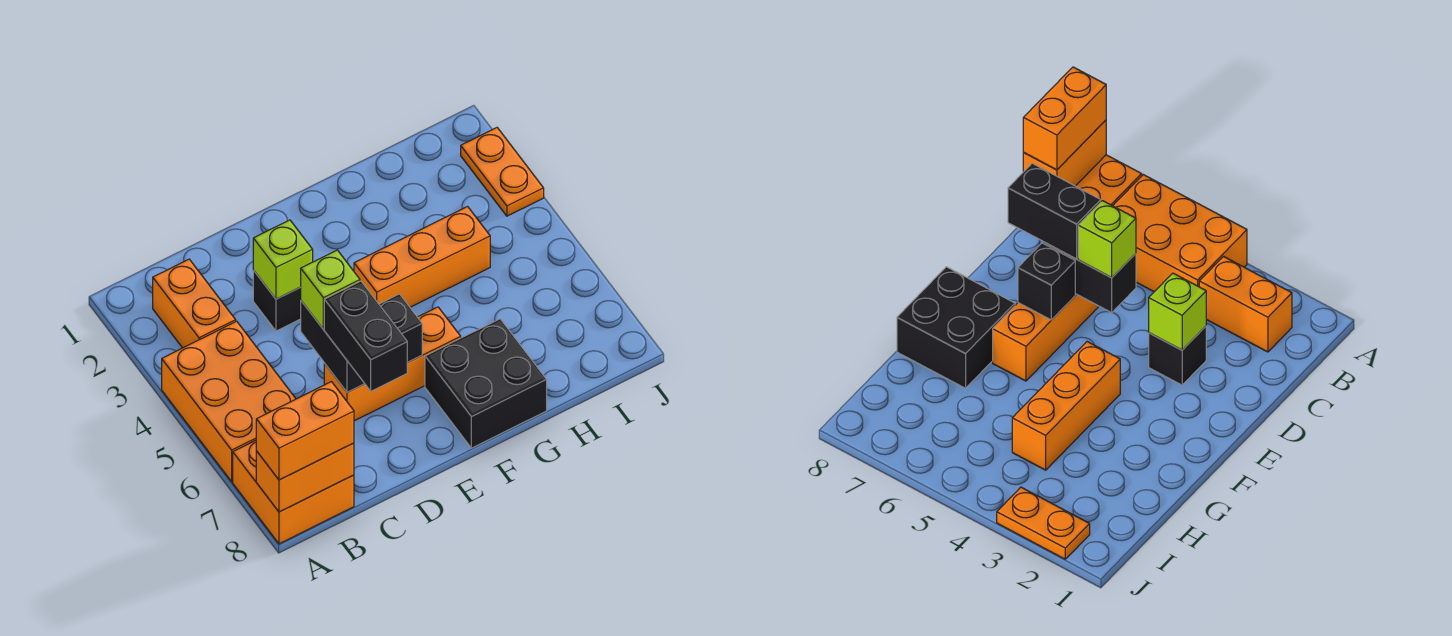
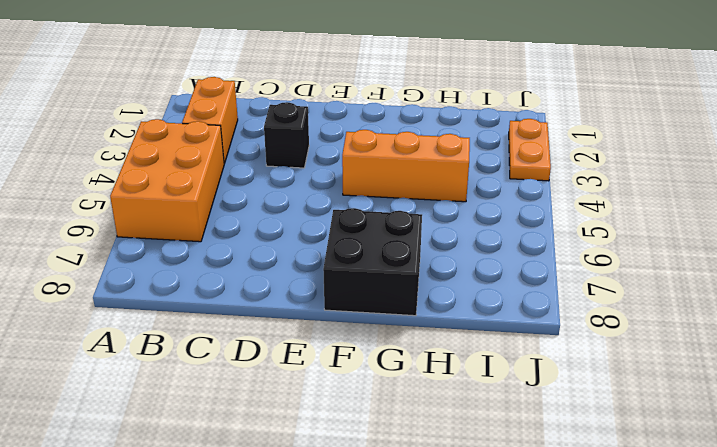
none -> orange brick A7:B8 level 1
none -> orange brick D6:F6 level 1
none -> orange brick A8:B8 level 2

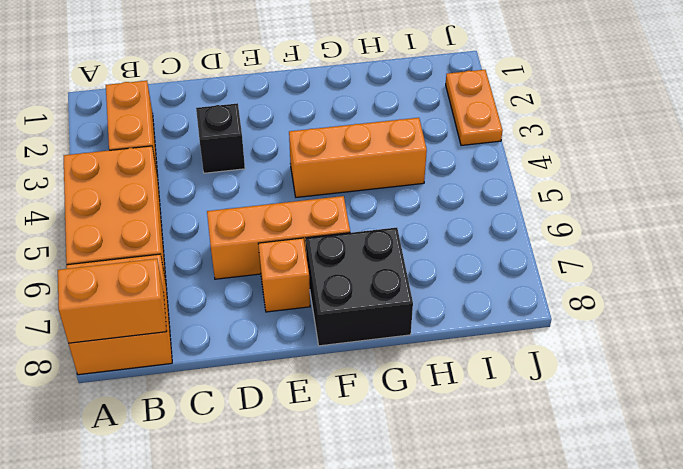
orange brick E7 level 1 -> none
none -> lime brick D3 level 2
none -> black brick D5:D6 level 2
none -> black brick E6 level 2

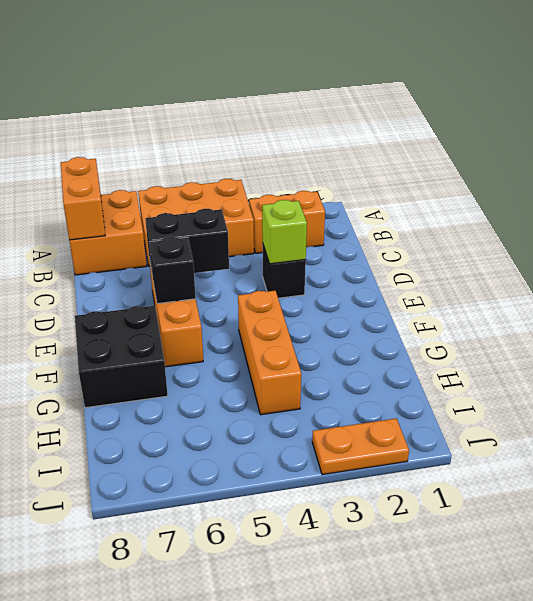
none -> orange brick A8:B8 level 3
none -> lime brick D5 level 3
none -> black brick D6:D7 level 3

